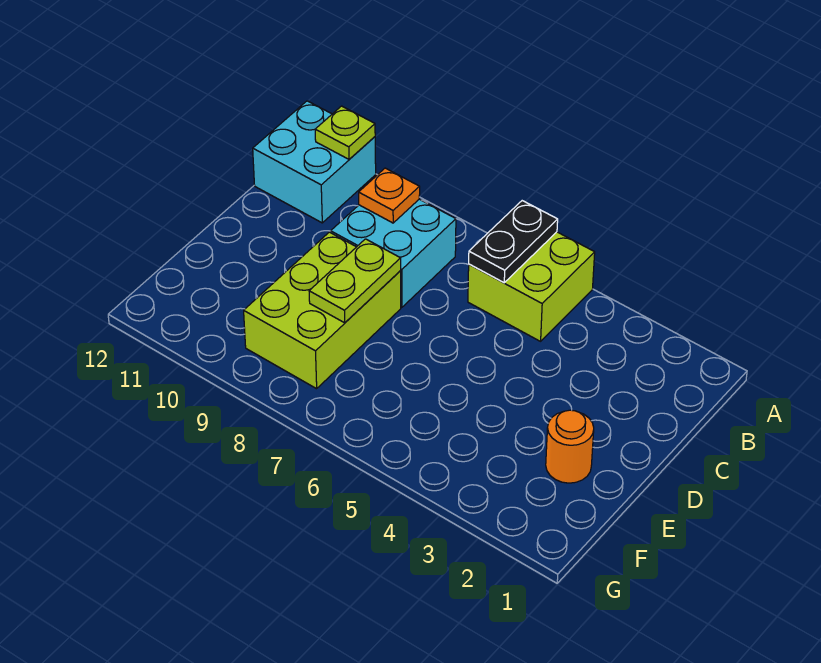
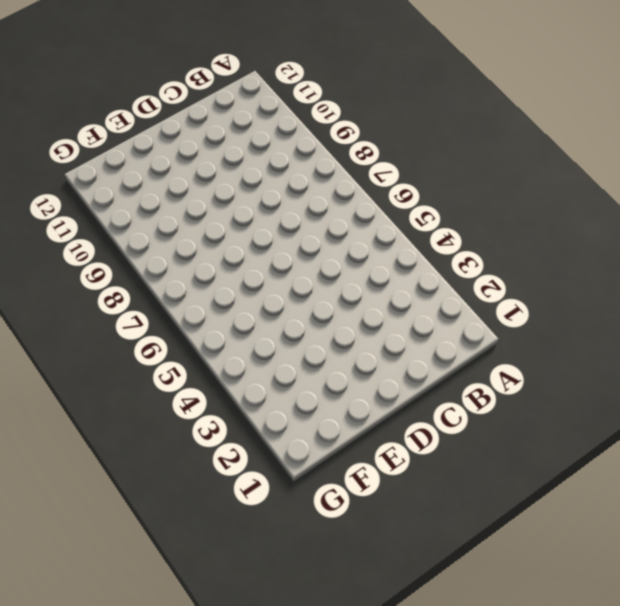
none -> lime brick A5:B6 level 1
none -> cyan brick A11:B12 level 1

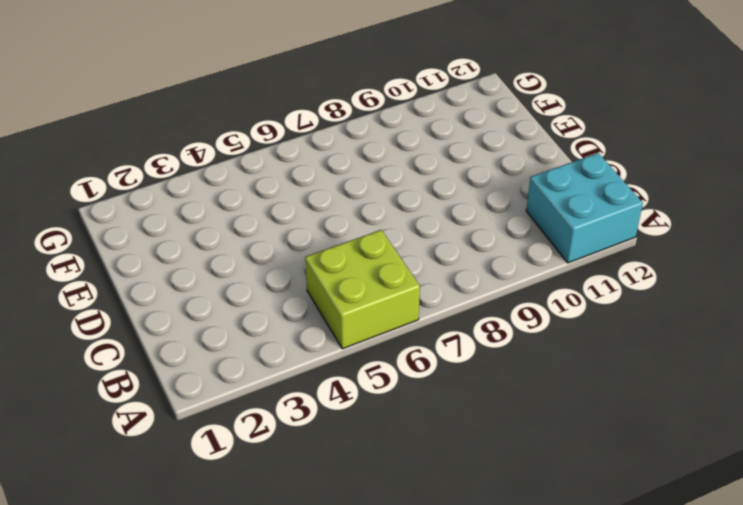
none -> cyan brick B8:C9 level 1
none -> lime brick D8:F9 level 1

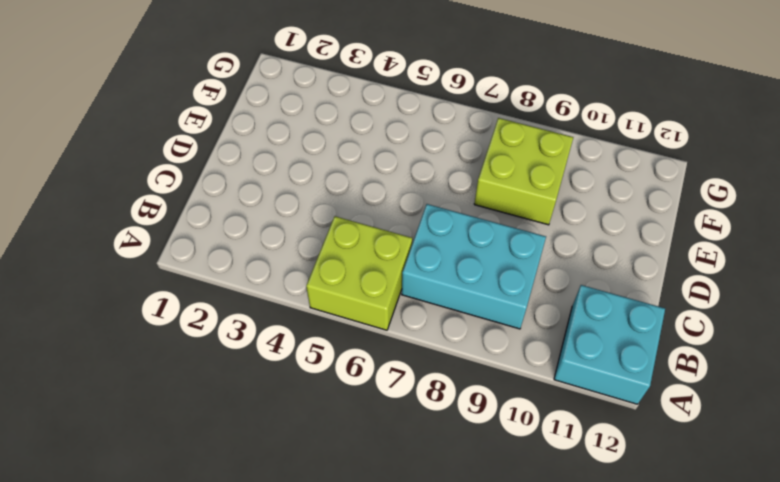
cyan brick B7:C9 level 1 -> cyan brick B8:C9 level 1
lime brick E8:F9 level 1 -> lime brick D8:F9 level 1
none -> orange round brick E2 level 1
none -> black plate A6:B6 level 2

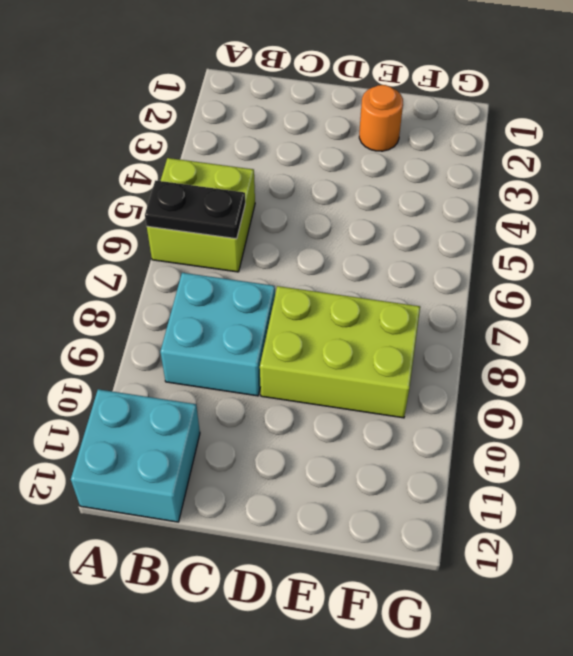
none -> lime plate A11 level 2
none -> orange plate B9 level 2

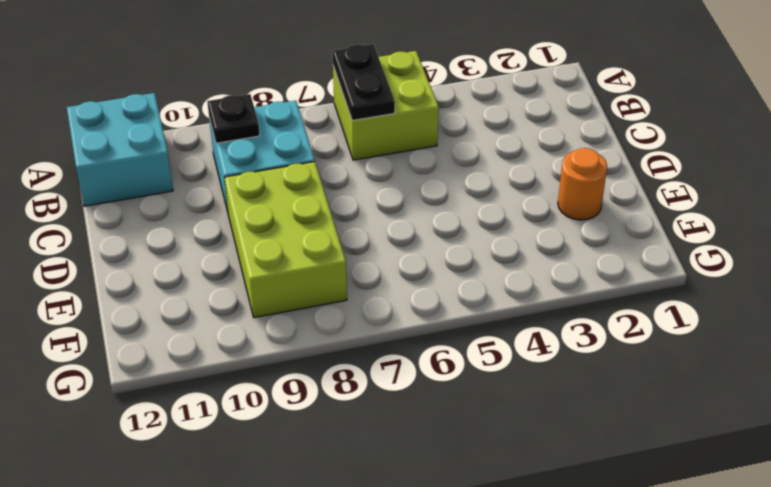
black plate B9 level 2 -> orange plate B9 level 2
none -> lime plate A11 level 2
none -> lime plate D8:E8 level 2

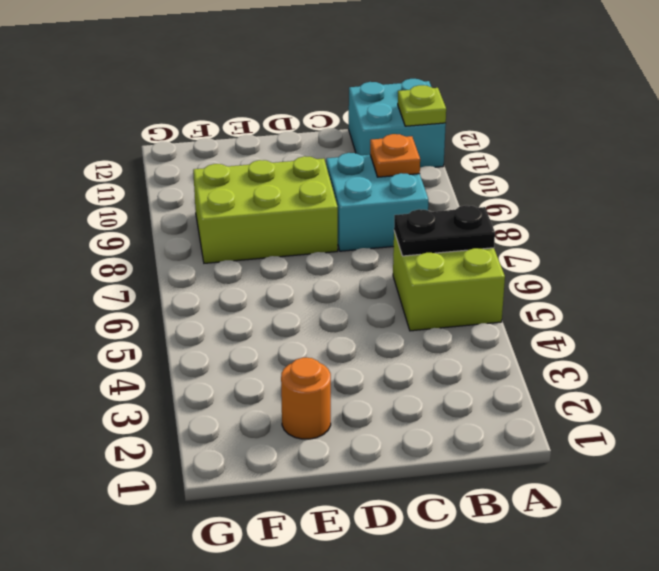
none -> lime plate D8:E8 level 2

